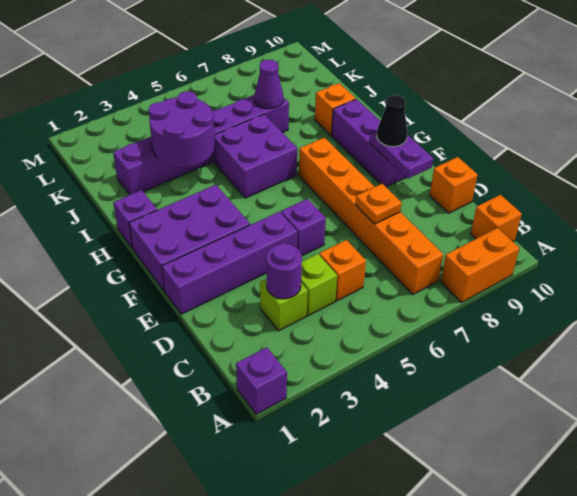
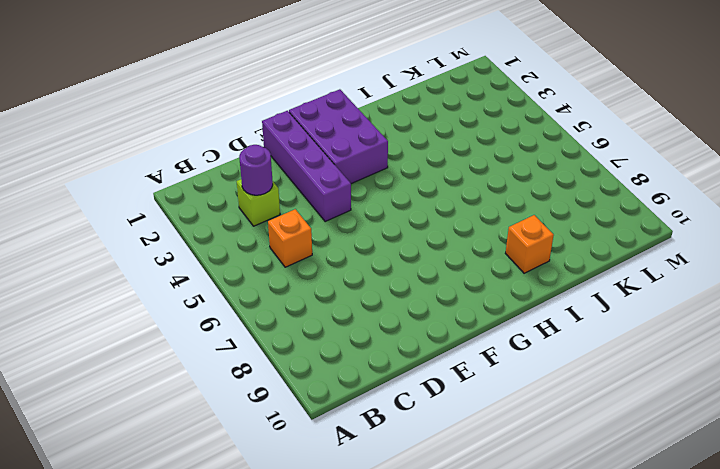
none -> purple brick A1 level 1
none -> orange brick A8:A9 level 1
none -> orange brick B7:G7 level 1

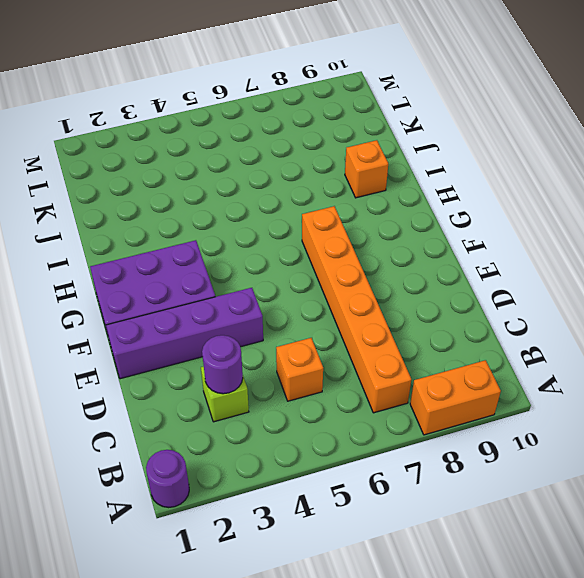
purple round brick A1 level 1 -> purple brick A1 level 1
none -> orange brick B10 level 1
none -> lime brick C4 level 1
none -> orange brick D10 level 1

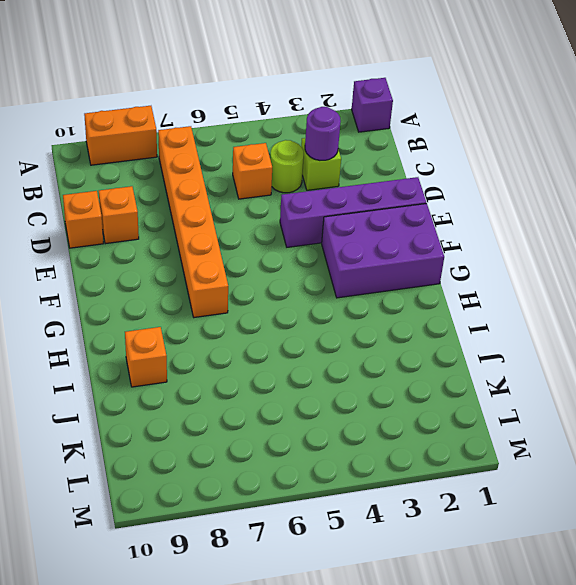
lime round brick C4 level 1 -> lime brick C4 level 1
orange brick D9 level 1 -> orange brick B10 level 1
none -> purple brick E5 level 1
none -> purple brick F9:H9 level 1
none -> purple brick H1 level 1

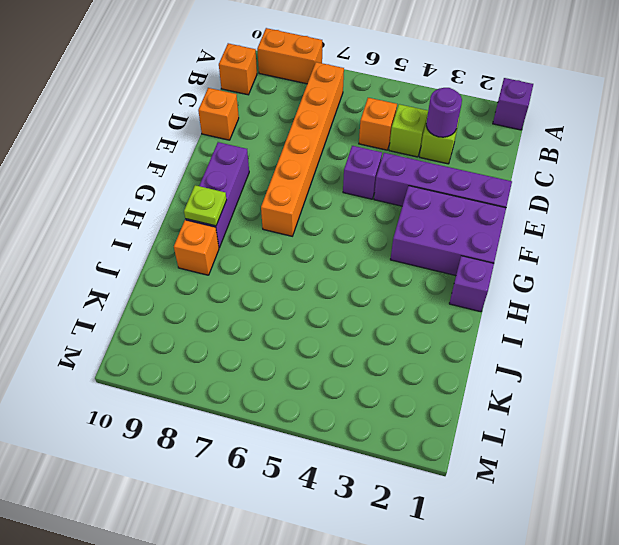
lime plate H9 level 2 -> none
none -> purple brick H5:I6 level 1
none -> purple brick J2:J7 level 1
none -> orange plate D7 level 2

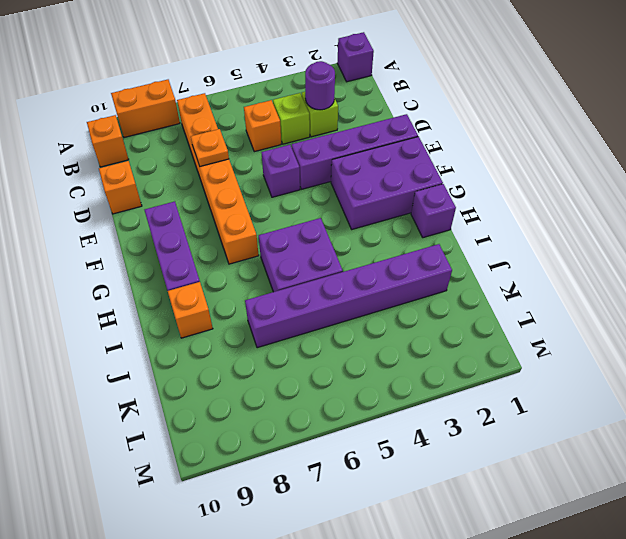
none -> purple plate E9:F9 level 2
none -> purple round brick I3:J4 level 2
none -> purple cone J7 level 2

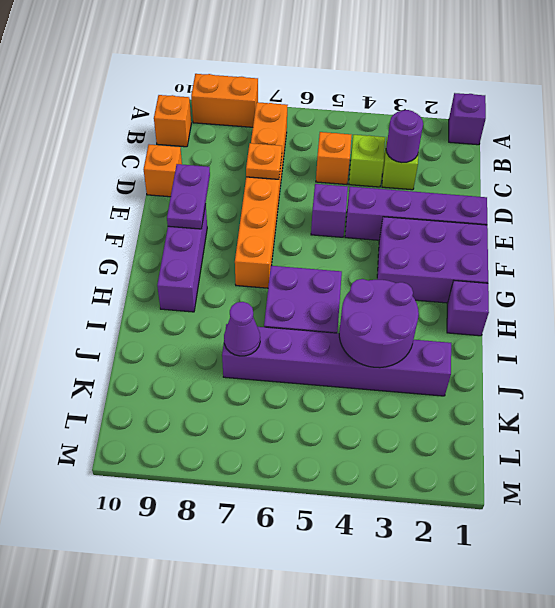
none -> orange brick I9 level 1
none -> black cone F9 level 3

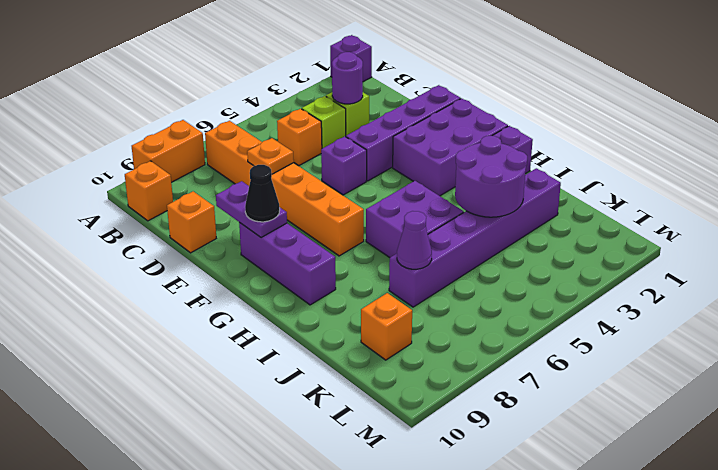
orange brick K9 level 1 -> orange brick I9 level 1

